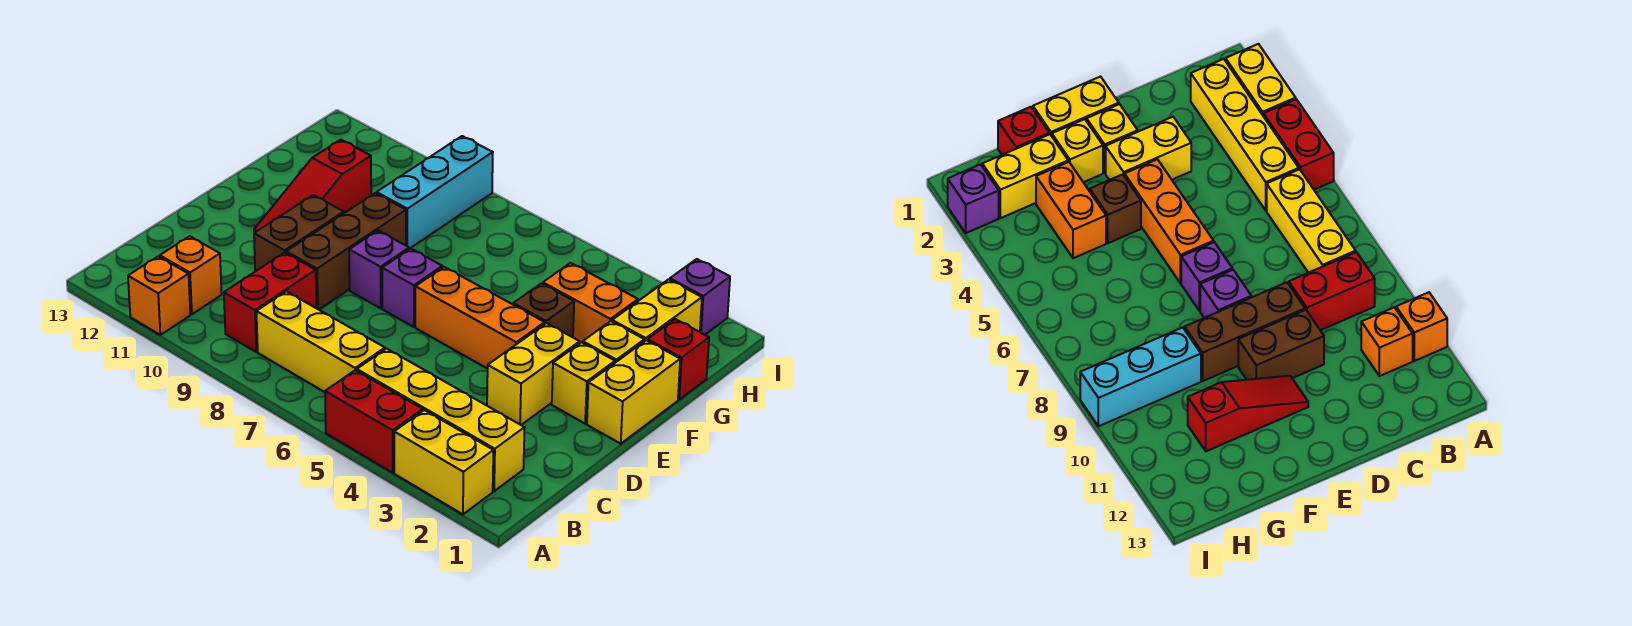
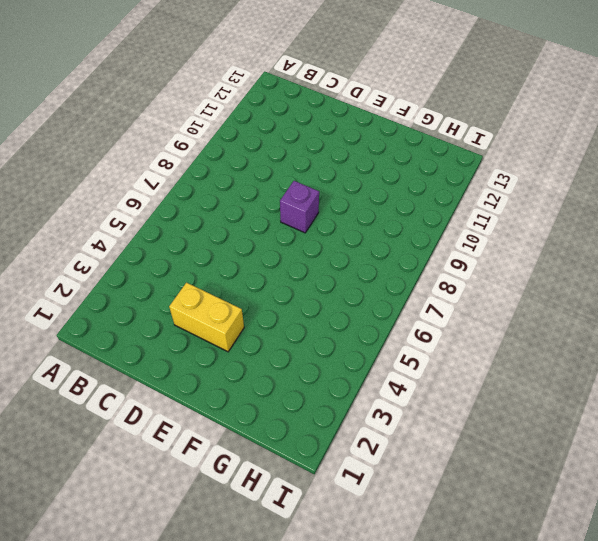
none -> yellow brick A2:A3 level 1
none -> red brick A4:A5 level 1
none -> orange brick A11 level 1

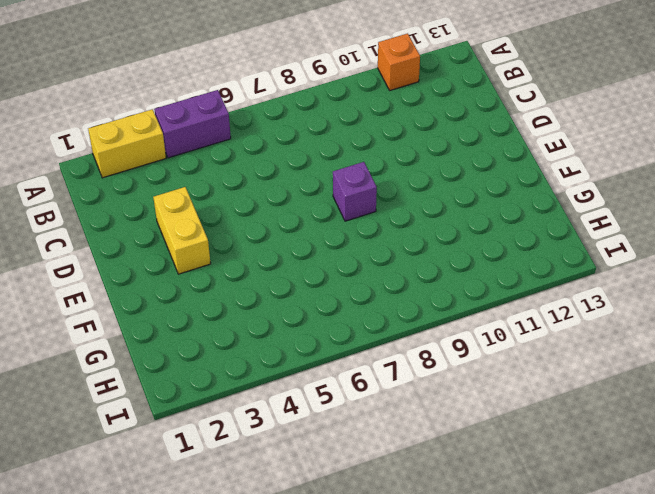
purple brick A4:A5 level 1 -> red brick A4:A5 level 1
none -> yellow brick B2:B5 level 1
none -> yellow brick B6:B8 level 1
none -> red brick B9:C9 level 1

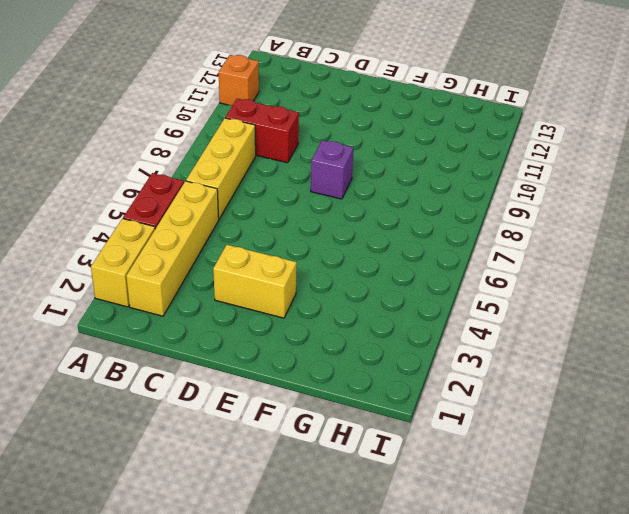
none -> orange brick B11 level 1
none -> brown brick D9:F9 level 1
none -> brown brick D10:E10 level 1

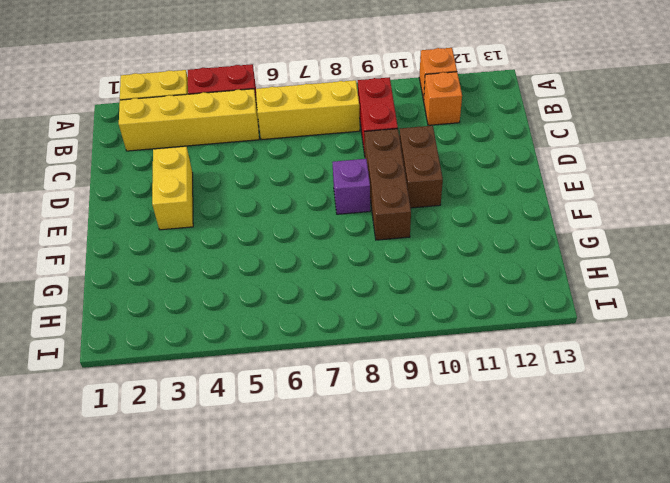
none -> yellow brick E1:F1 level 1
none -> yellow brick E2 level 1
none -> orange brick E4:E6 level 1

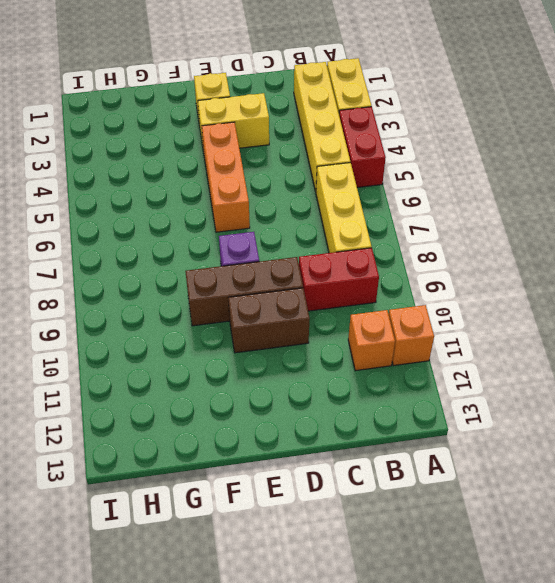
none -> yellow brick E1:F1 level 1
none -> purple brick E7 level 1
none -> red slope E11:G11 level 1 top G

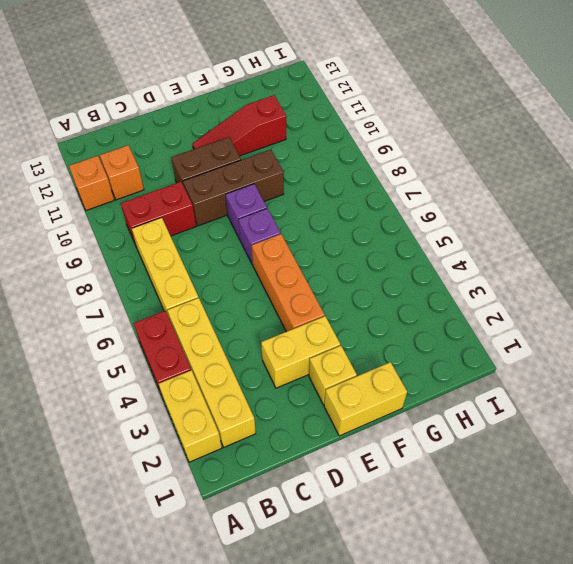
none -> yellow brick F2 level 1
none -> brown brick F4 level 1
none -> red brick G1 level 1

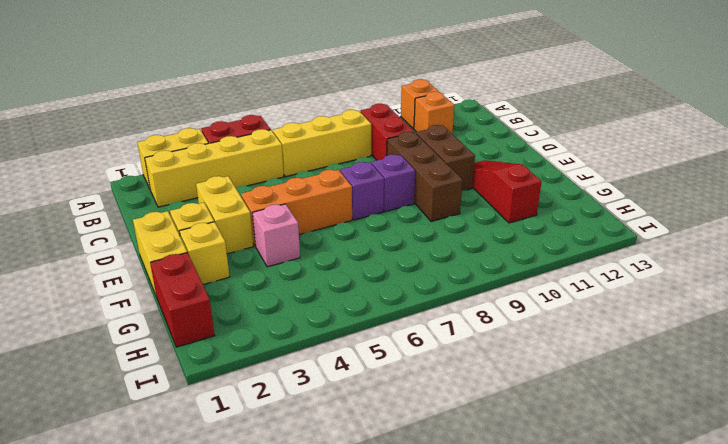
pink brick F4 level 1 -> brown brick F4 level 1
red brick G1:H1 level 1 -> red brick G1 level 1
none -> yellow brick G2:H2 level 1
none -> orange brick G3:G4 level 1
none -> cyan brick G9:I9 level 1

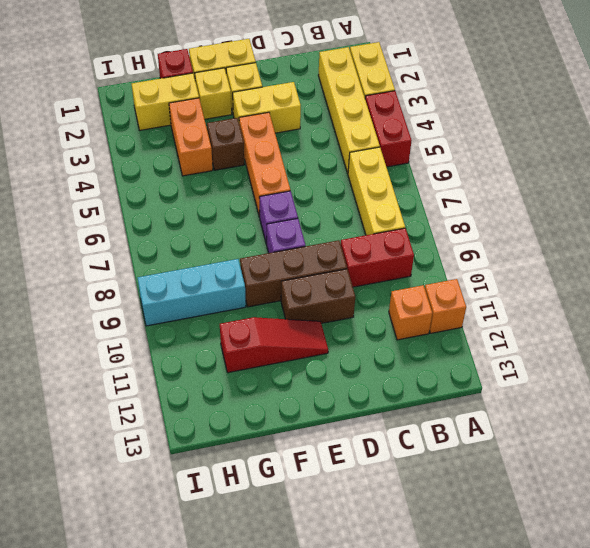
none -> purple brick I2 level 1

